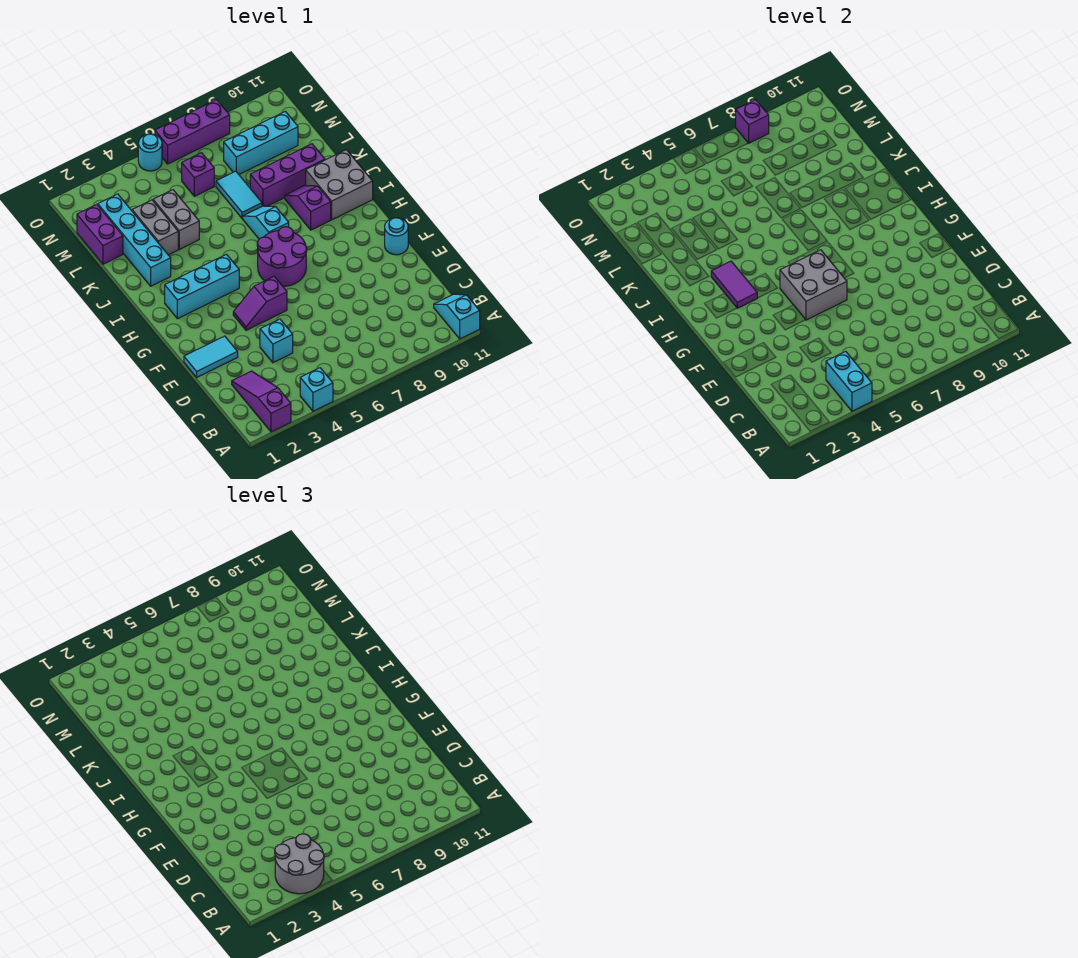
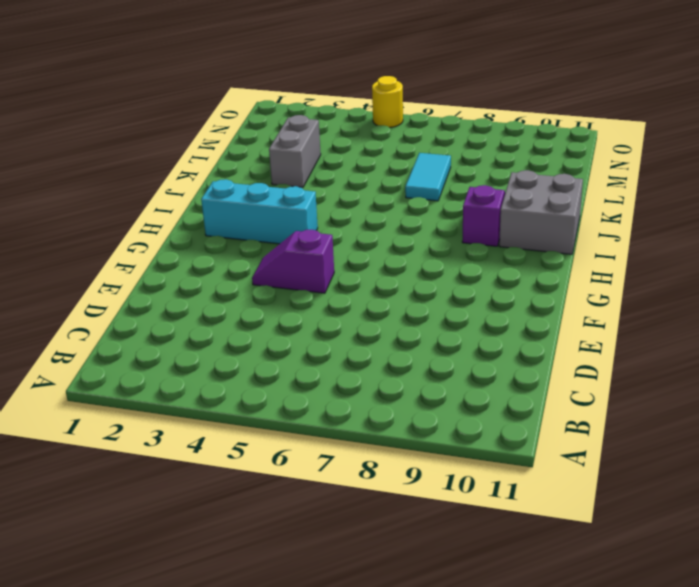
yellow round brick O5 level 1 -> cyan round brick O5 level 1
none -> purple slope A2:C2 level 1 top A
none -> cyan brick A4 level 1
none -> cyan slope A11:B11 level 1 top A

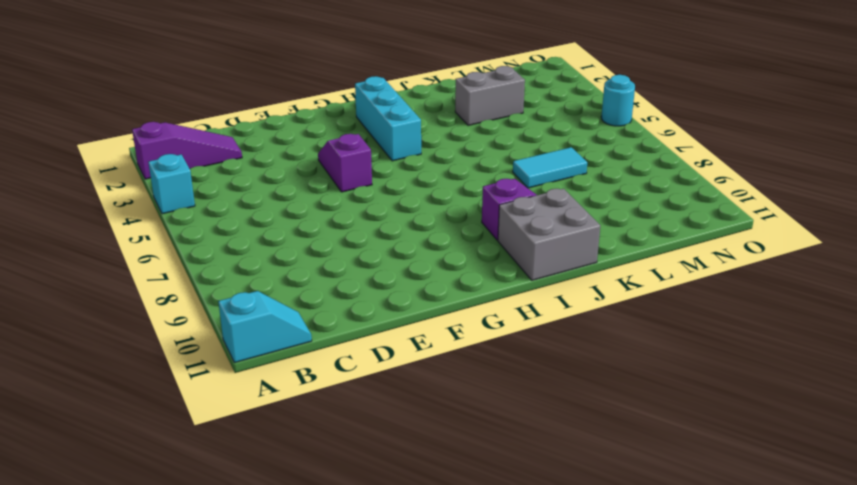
none -> cyan brick D4 level 1
none -> cyan tile E1:E2 level 1
none -> cyan round brick F11 level 1

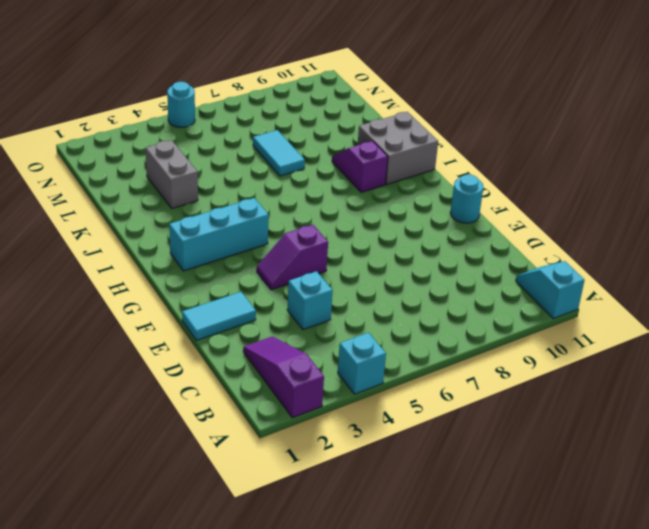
none -> purple round brick G6:H7 level 1
none -> cyan slope I7:J7 level 1 top I
none -> cyan brick J2:M2 level 1

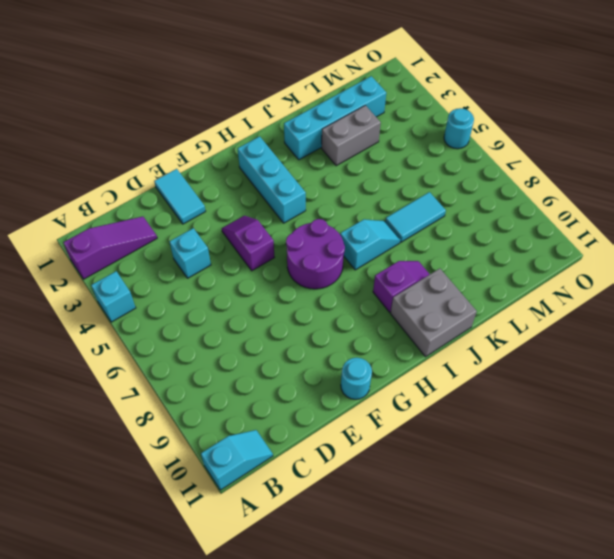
none -> grey brick K4:L4 level 1
none -> purple brick K8:K10 level 1
none -> purple brick L1:M1 level 1

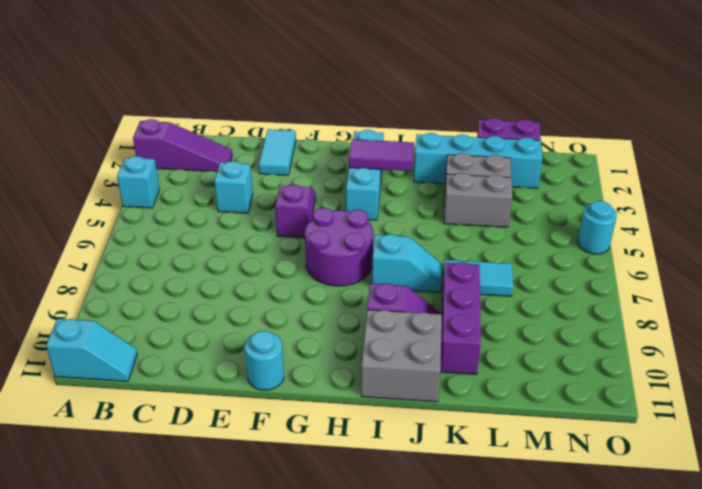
none -> purple brick M6 level 1
none -> cyan brick M8:M10 level 1
none -> purple brick O6:O8 level 1

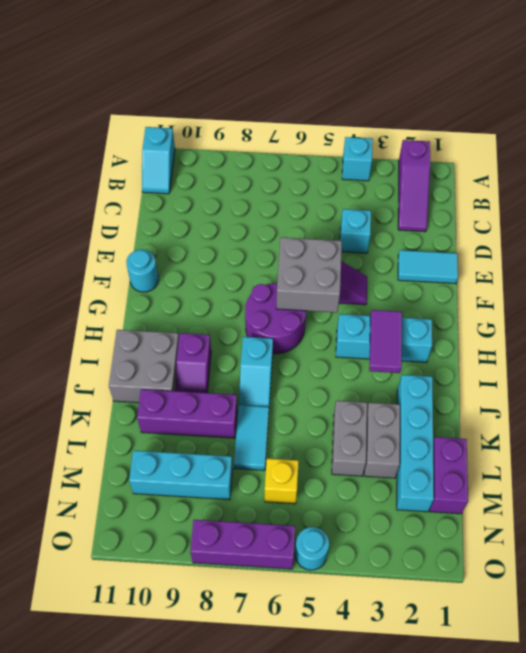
yellow brick M6 level 1 -> purple brick M6 level 1
none -> cyan brick A4:B4 level 2
none -> purple brick O8 level 2
none -> grey round brick A3:B4 level 3

